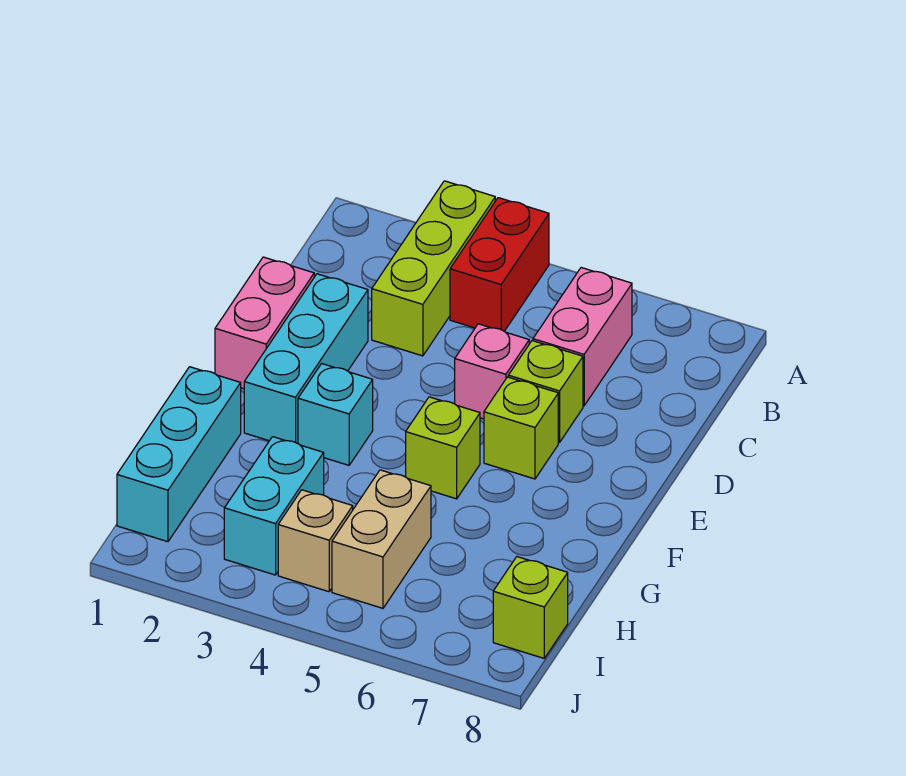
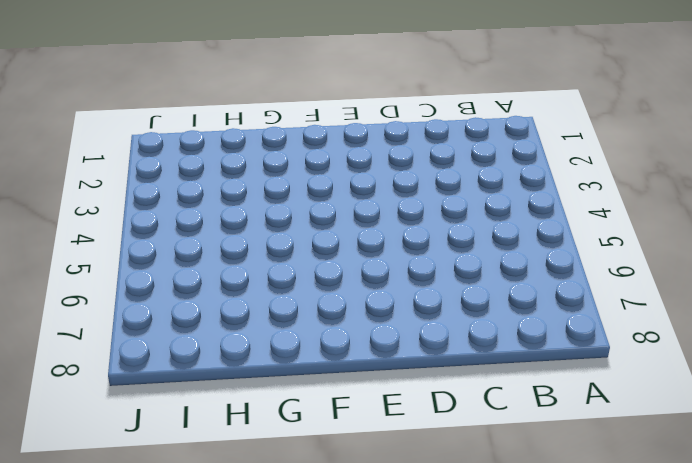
none -> lime brick A3:C3 level 1
none -> red brick A4:B4 level 1
none -> pink brick B6:C6 level 1

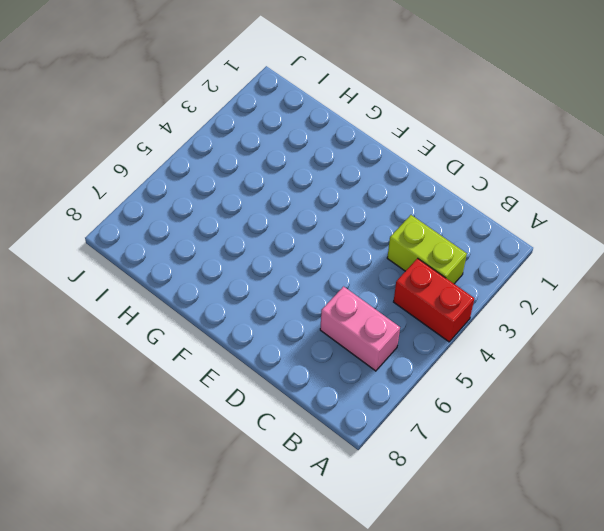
lime brick B3:C3 level 1 -> lime brick A3:C3 level 1
none -> pink brick D1:E1 level 1
none -> cyan brick D2:F2 level 1
none -> pink brick D5 level 1

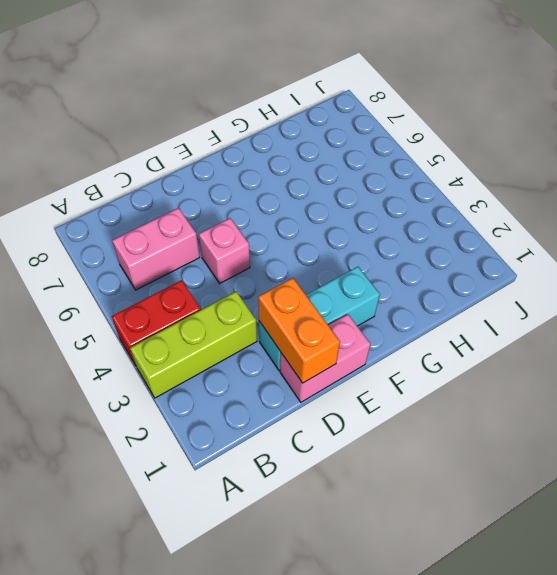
orange brick D1:D2 level 2 -> none
none -> lime brick D6 level 1
none -> lime brick E6 level 1
none -> cyan brick F3 level 1

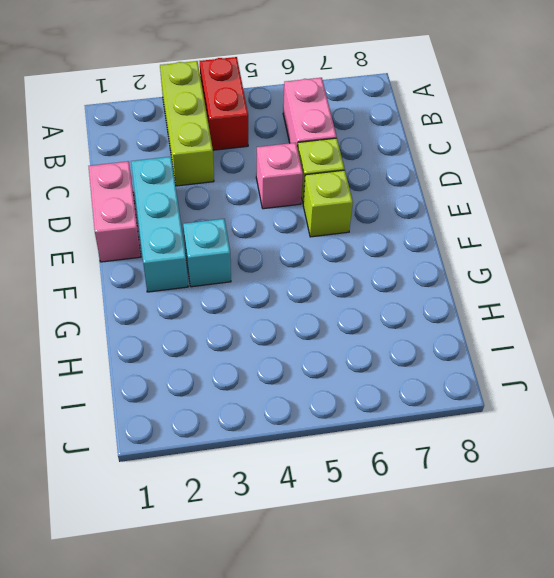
none -> lime brick F5 level 1
none -> cyan brick G1:I1 level 1
none -> cyan brick H3:I3 level 1

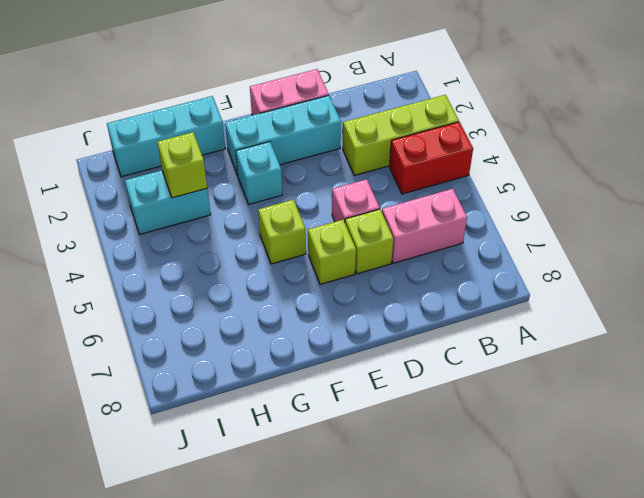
lime brick H3 level 2 -> lime brick I8 level 1
none -> tan brick H5:I5 level 1
none -> tan brick I4 level 1

